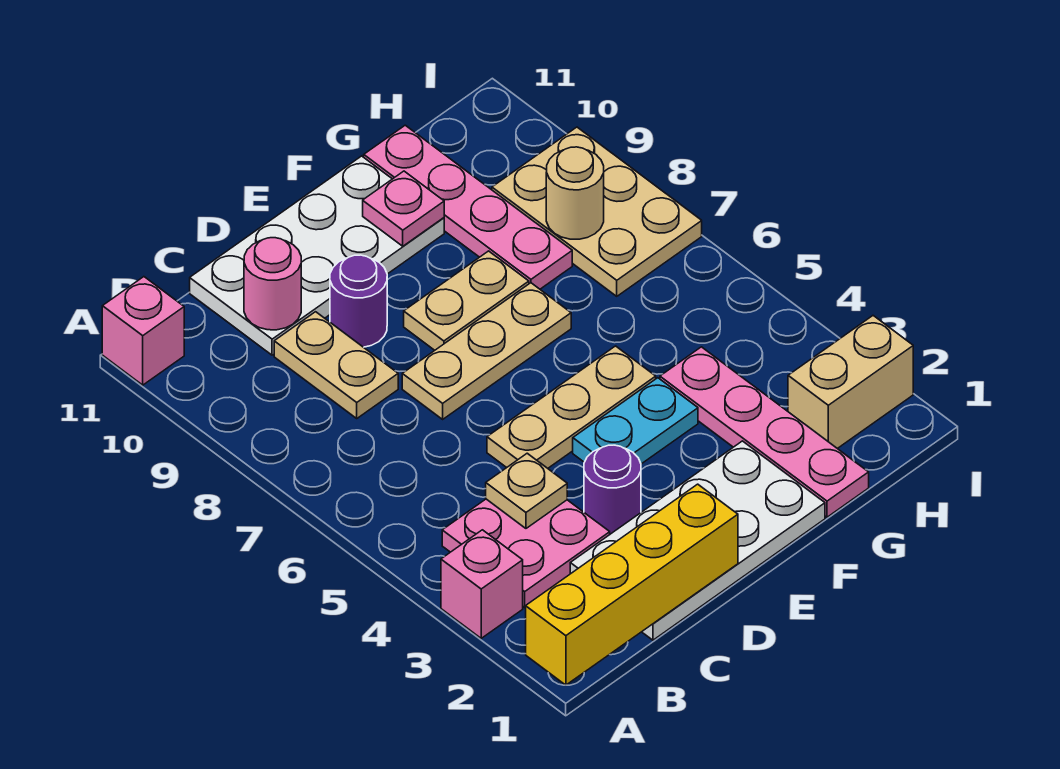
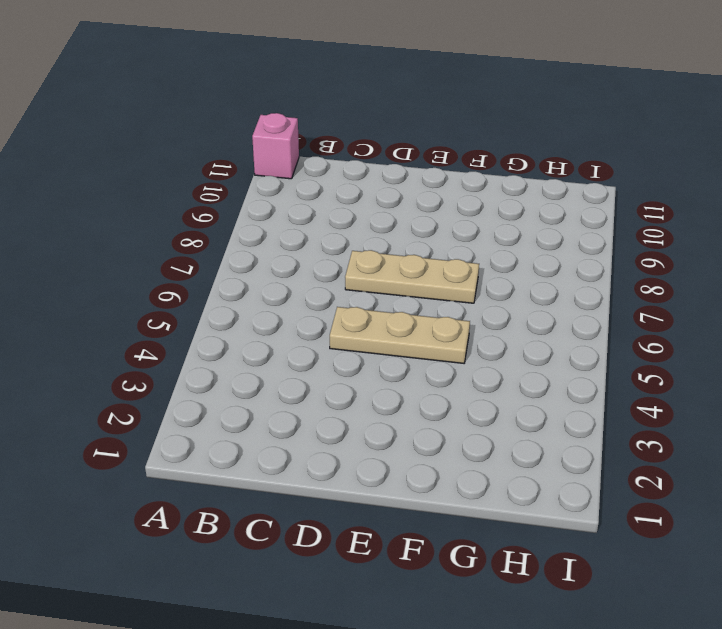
none -> pink brick A3 level 1
none -> pink plate B3:C4 level 1
none -> white plate C1:F2 level 1

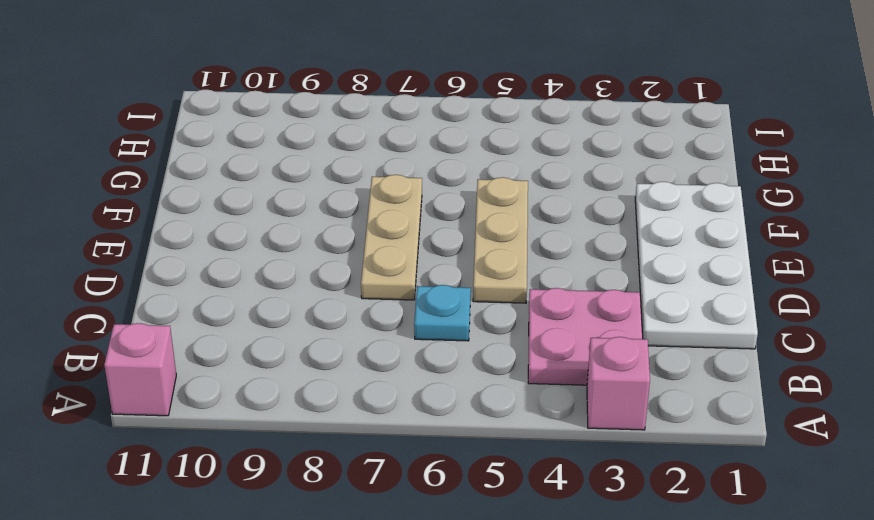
cyan plate C6 level 1 -> none
none -> tan plate C8:C9 level 1
none -> white plate C10:F11 level 1
none -> purple round brick D3 level 1

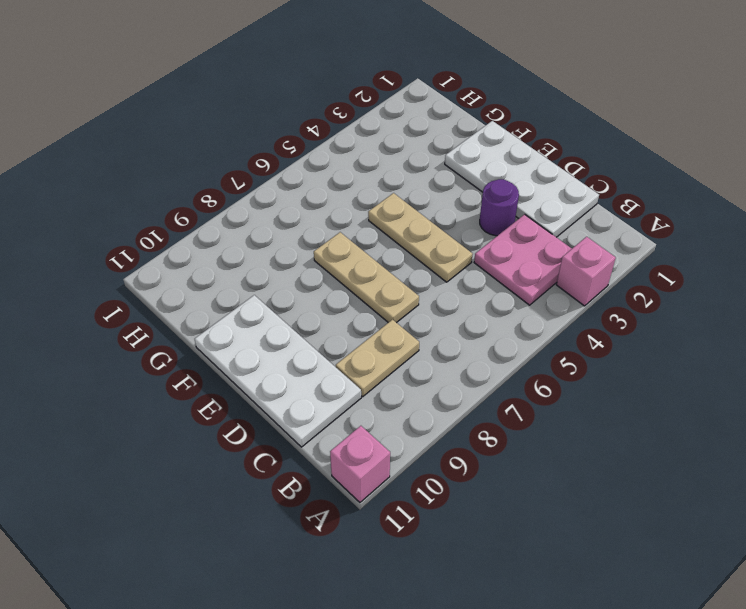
none -> purple round brick D9 level 1
none -> cyan plate E4:F4 level 1
none -> tan plate E8:F8 level 1

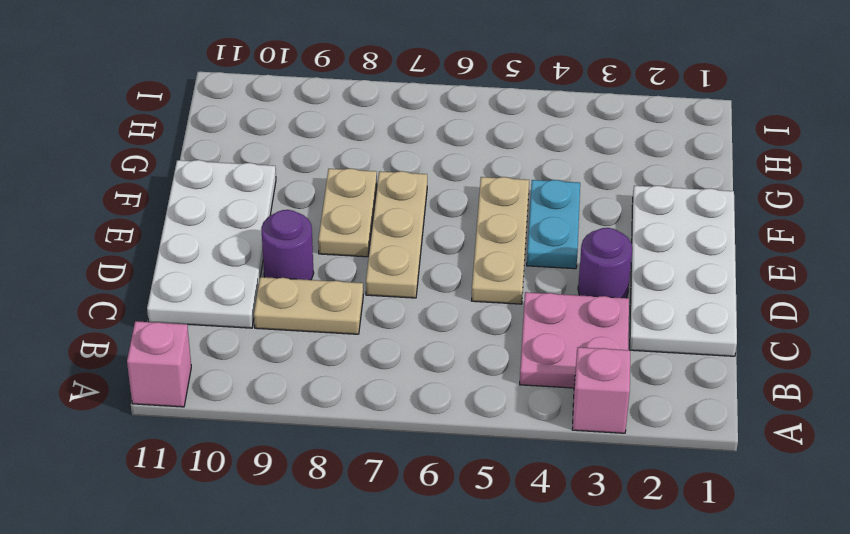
none -> pink plate G1:G4 level 1
none -> pink plate G8:G11 level 1
none -> tan brick H2:I2 level 1

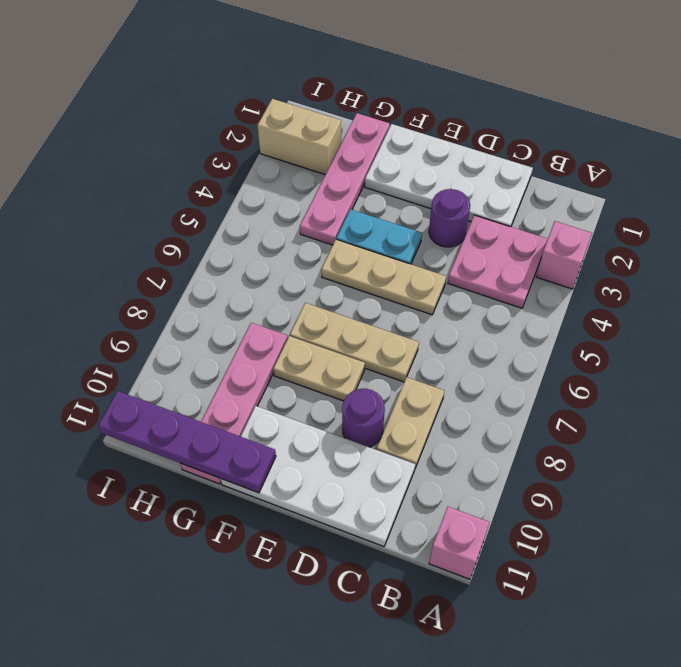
purple plate F11:I11 level 2 -> none
none -> tan plate H7:I9 level 1
none -> yellow brick A1:D1 level 2
none -> tan plate C4 level 2

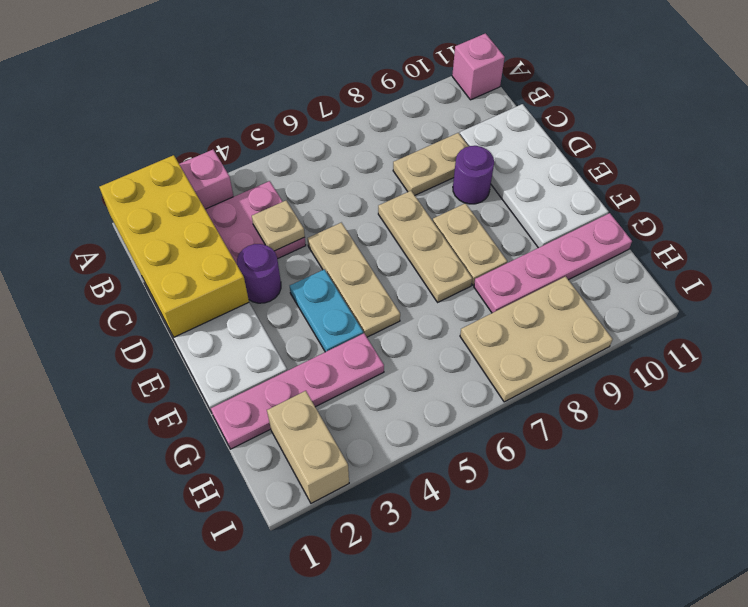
yellow brick A1:D2 level 2 -> yellow brick A1:D1 level 2
none -> pink round brick C10 level 2
none -> pink plate F10 level 2
none -> tan round brick H8 level 2

